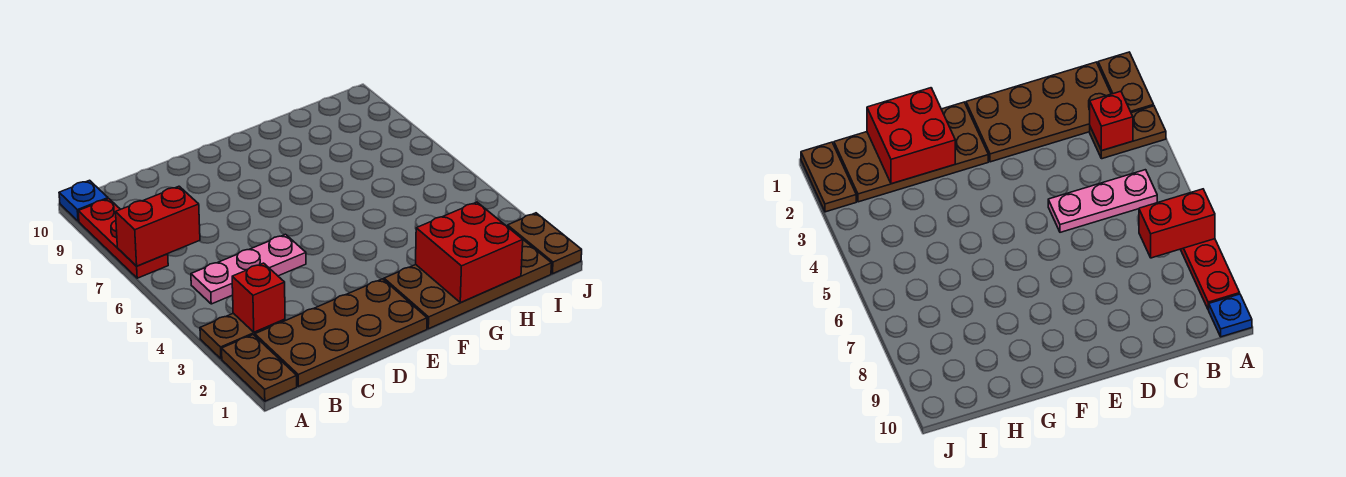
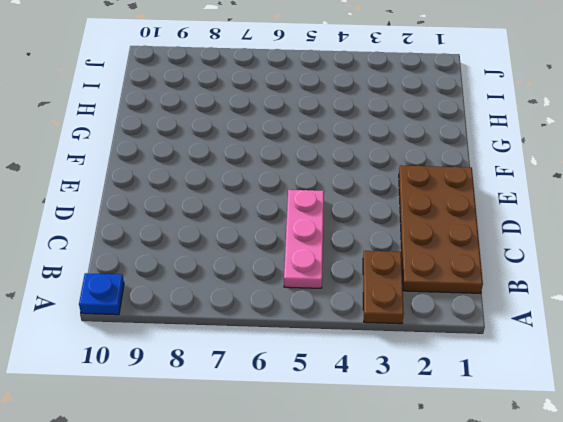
none -> brown plate A1:A2 level 1
none -> red plate A7:A9 level 1

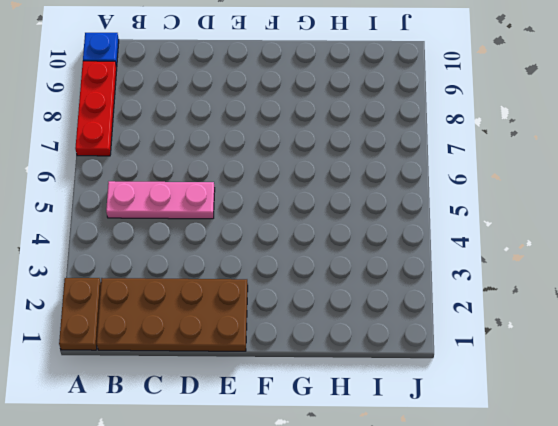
none -> brown plate A3:B3 level 1
none -> brown plate F1:I2 level 1

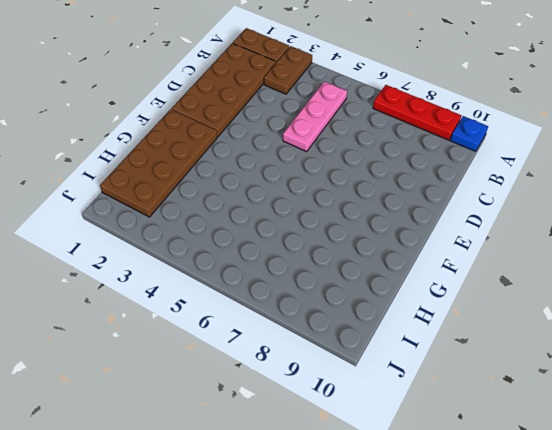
none -> brown plate J1:J2 level 1
none -> red brick A7:B7 level 2

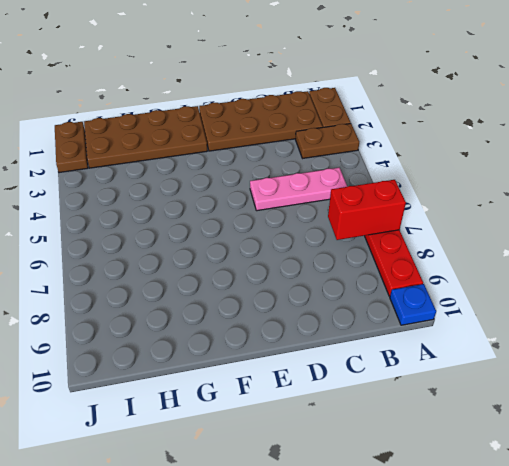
none -> red brick B3 level 2
none -> red brick G1:H2 level 2

